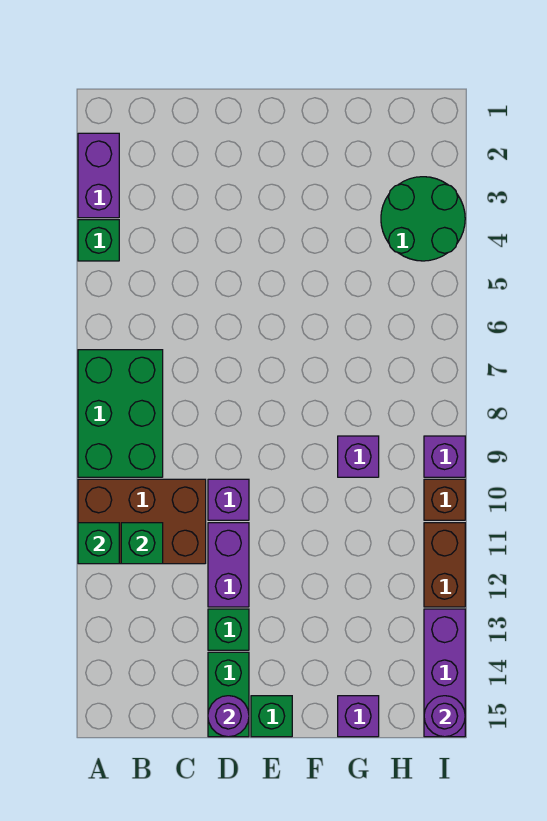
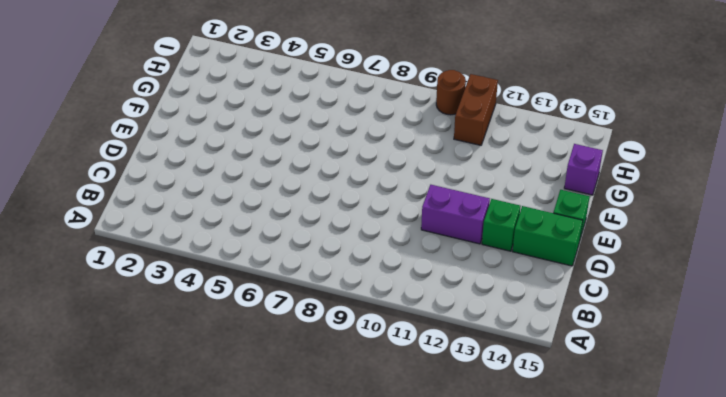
brown brick H11:I11 level 1 -> brown brick I11:I12 level 1
brown round brick I10 level 1 -> brown brick I10 level 1
none -> purple brick A2:A3 level 1
none -> green brick A4 level 1
none -> green brick A7:B9 level 1

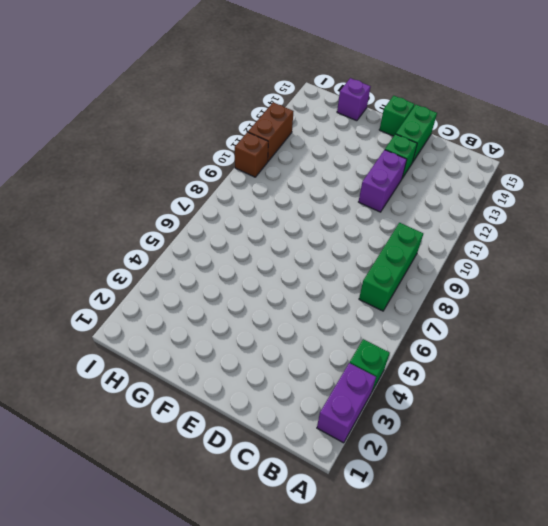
green brick B7:B9 level 1 -> green brick A7:B9 level 1
none -> brown brick A10:C11 level 1
none -> purple brick D10 level 1
none -> purple brick G9 level 1

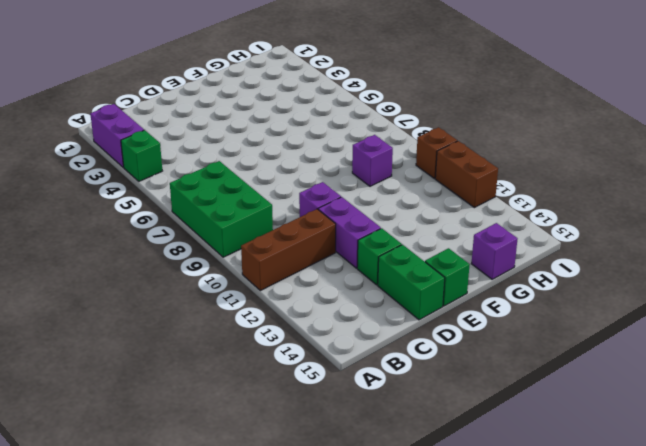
brown brick A11:C11 level 1 -> brown brick A10:C11 level 1
none -> green round brick H3:I4 level 1
none -> purple brick I9 level 1
none -> purple brick I13:I15 level 1

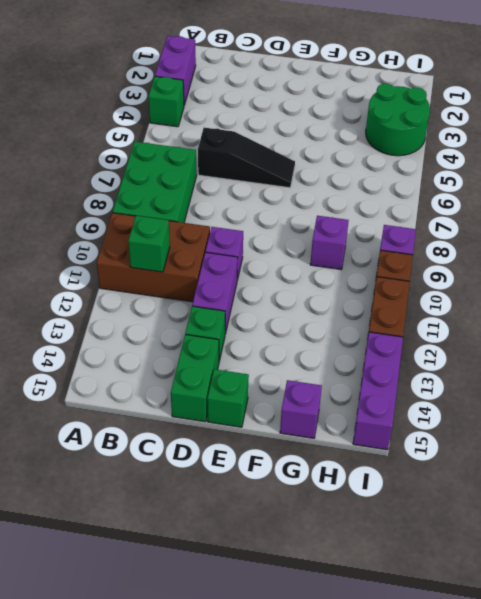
black slope C6:E6 level 1 top C -> none
none -> green brick A11 level 2
none -> purple round brick D15 level 2
none -> purple round brick I15 level 2

